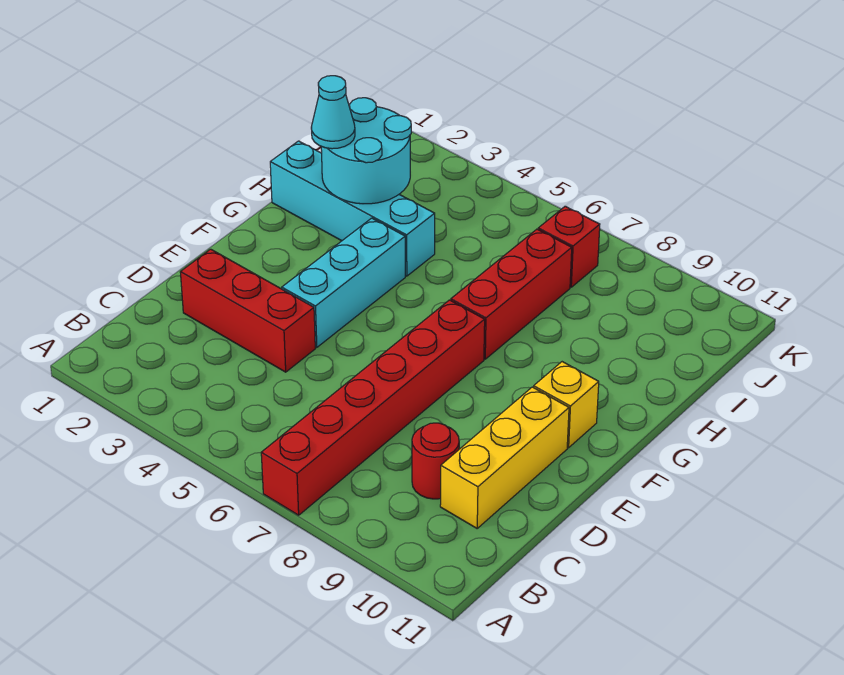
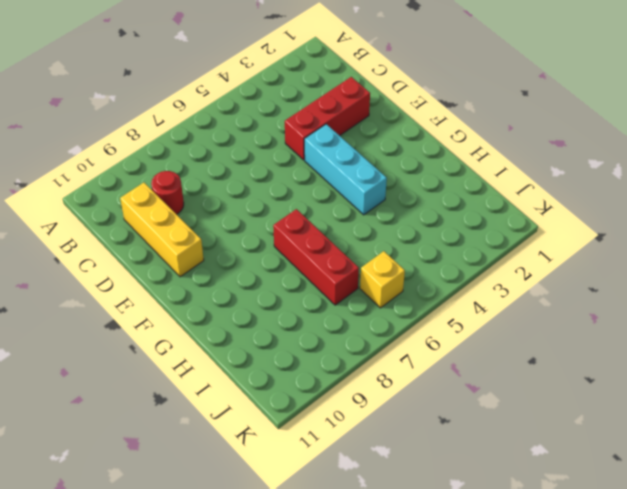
yellow brick J6 level 1 -> yellow brick F10 level 1
none -> red brick A7:F7 level 1
none -> cyan brick H1:H4 level 1

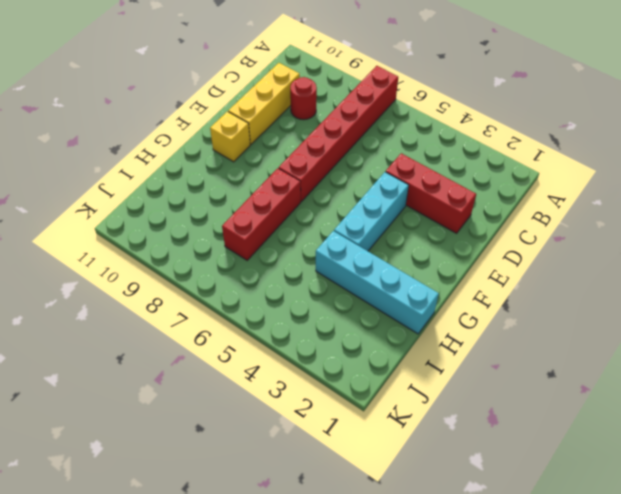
none -> red brick J7 level 1
none -> cyan round brick H2:I3 level 2

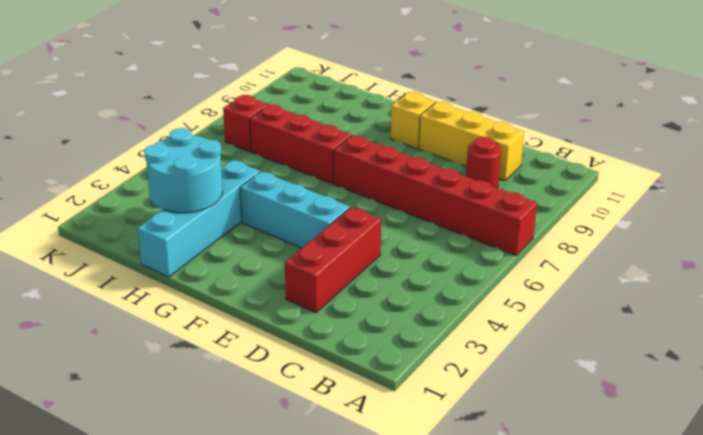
none -> cyan cone H2 level 3

